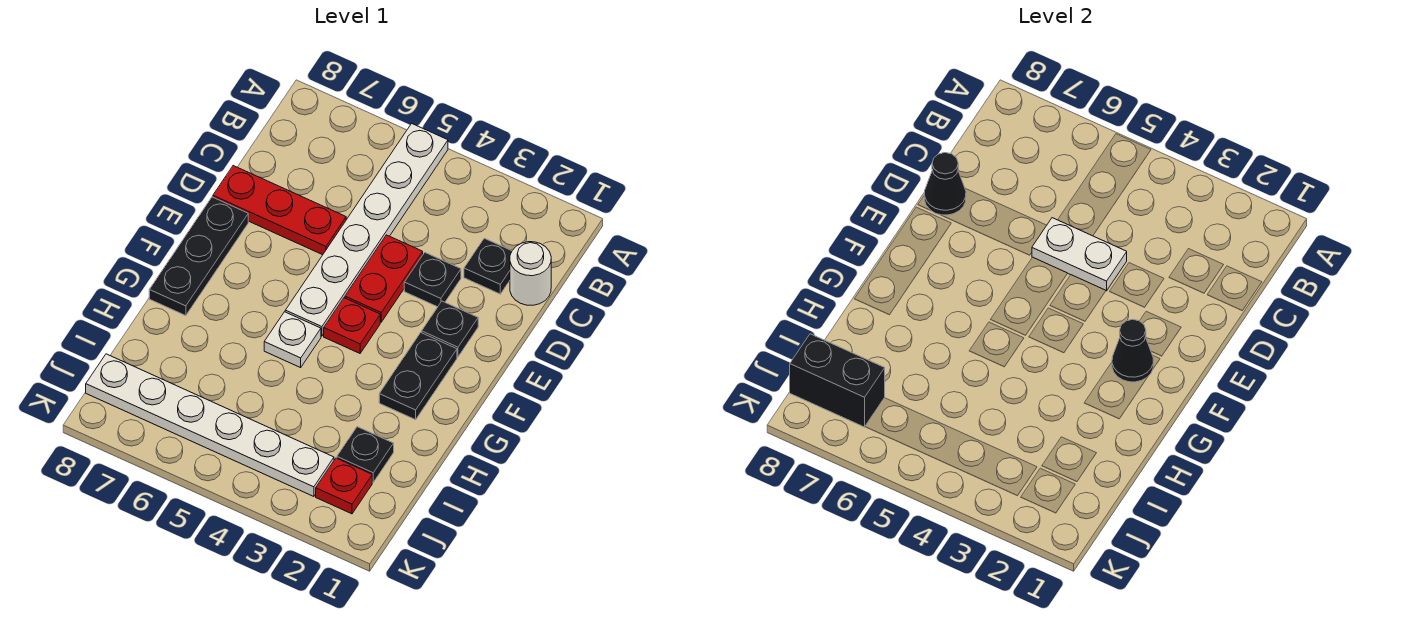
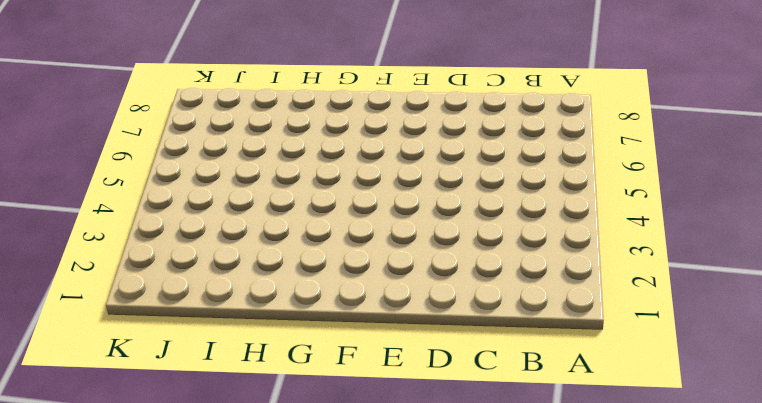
none -> white plate A5:F5 level 1
none -> white round brick C1 level 1
none -> black plate C2 level 1

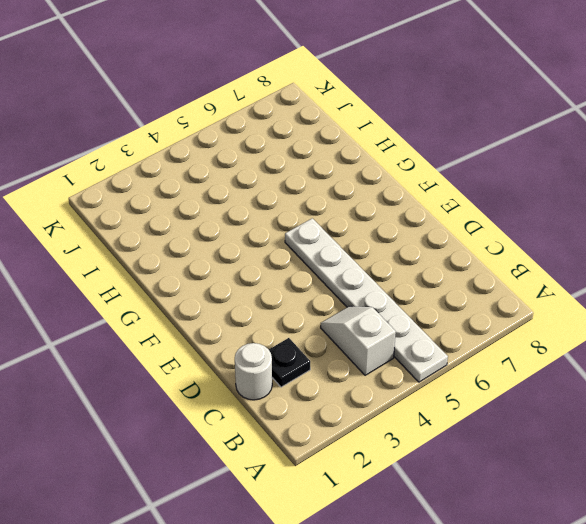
white slope B4:C4 level 1 top B -> none
none -> black plate D3 level 1
none -> red plate D4:E4 level 1
none -> red plate D6:D8 level 1

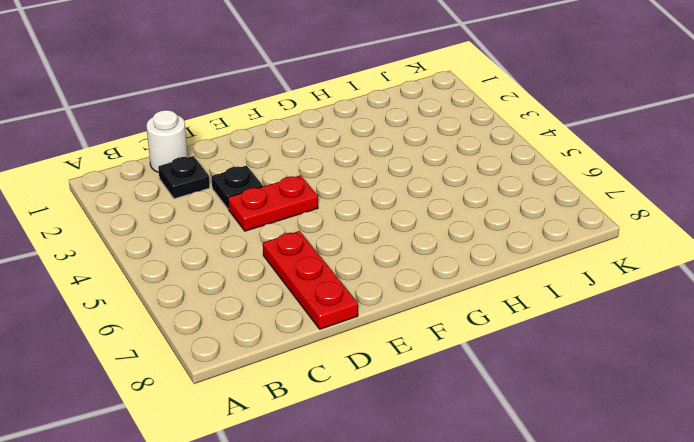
none -> white plate A5:F5 level 1
none -> black plate E2 level 1
none -> black plate E8:G8 level 1

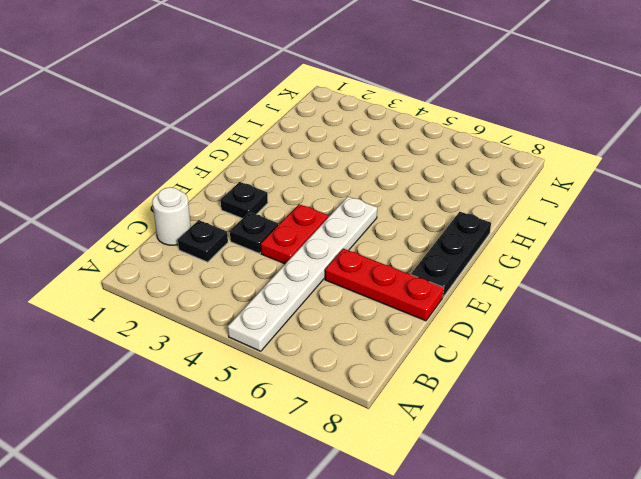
none -> black plate F2:G2 level 1
none -> red plate F4 level 1
none -> white plate G5 level 1

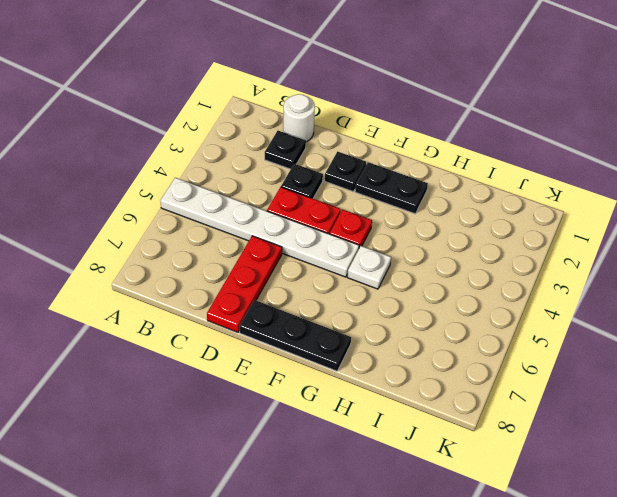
none -> black plate I2 level 1
none -> red plate J2 level 1
none -> white plate J3:J8 level 1

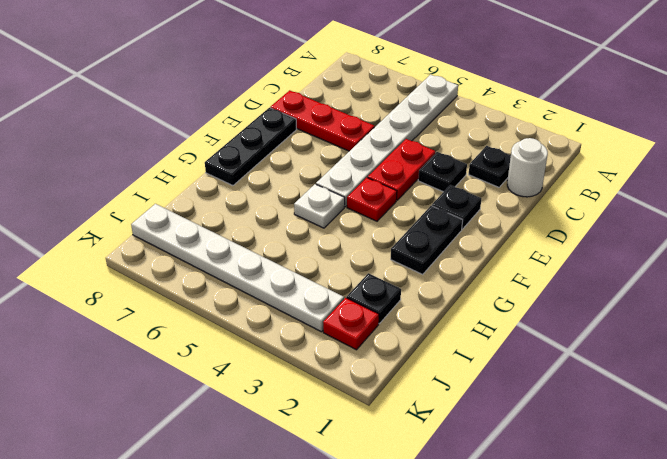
none -> white plate D4:D5 level 2
none -> black cone D8 level 2
none -> black cone F2 level 2

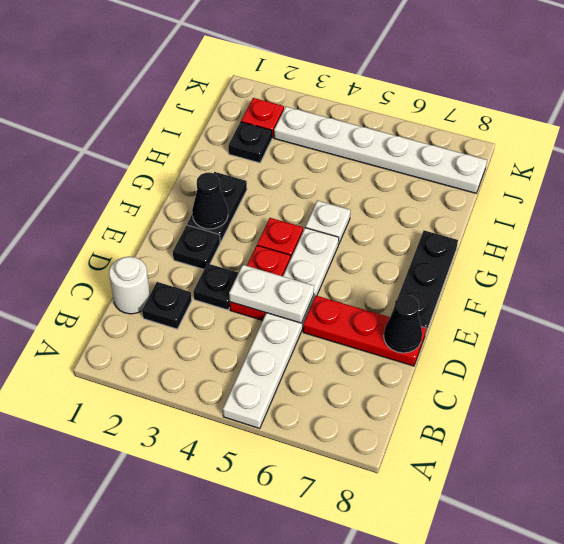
none -> black brick J7:J8 level 2

